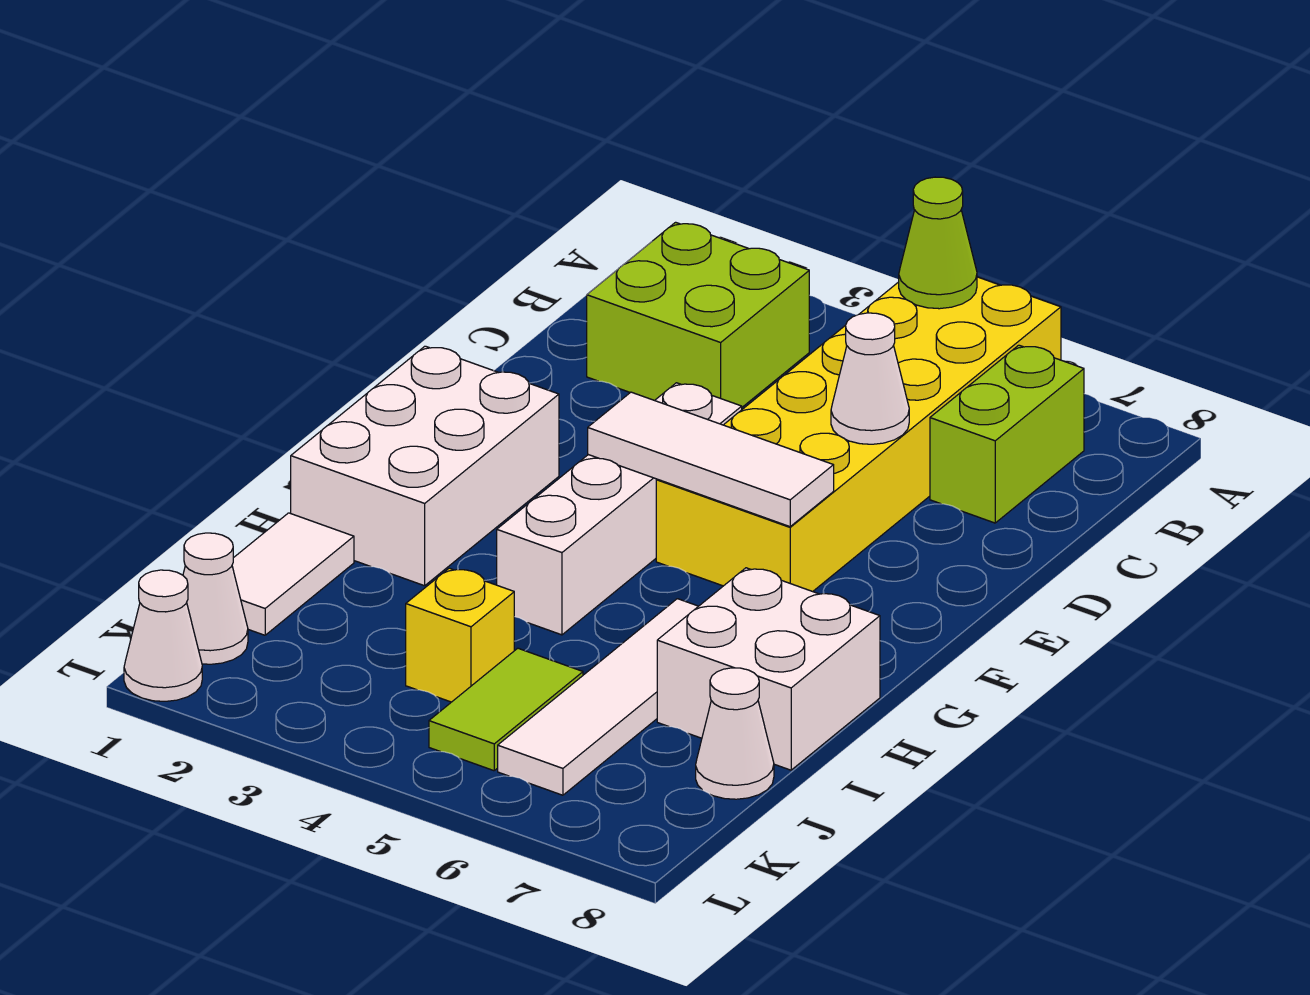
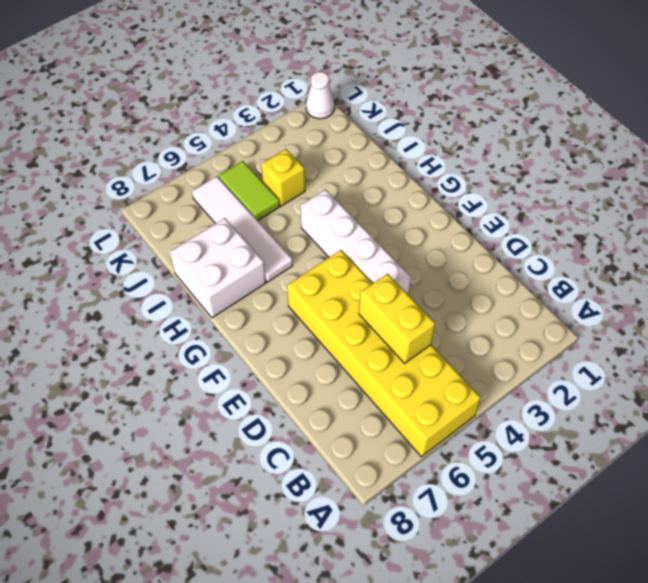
yellow brick C5:D5 level 2 -> none
none -> lime brick B2:C3 level 1
none -> lime brick B7:C7 level 1
none -> white brick F1:H2 level 1

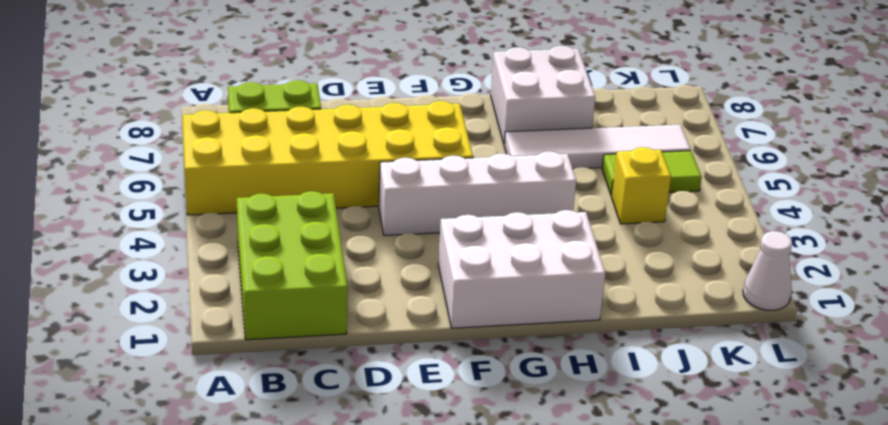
lime brick B1:C3 level 1 -> lime brick B2:C3 level 1
none -> white tile I1:J1 level 1
none -> white cone J8 level 1
none -> white cone K1 level 1

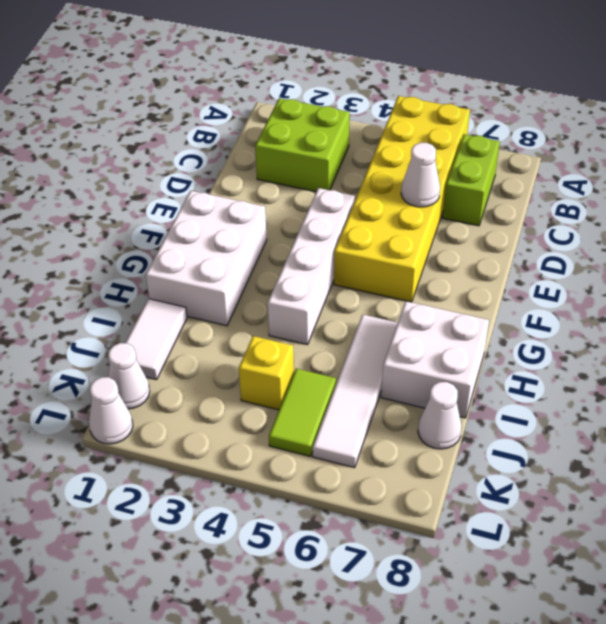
none -> lime cone A5 level 2
none -> white tile F4:F6 level 2

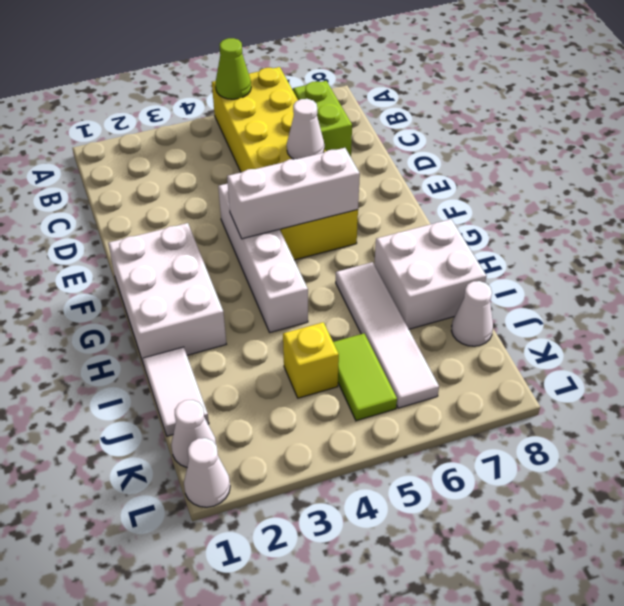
white brick F4:F6 level 2 -> white tile F4:F6 level 2
none -> lime brick B2:C3 level 1

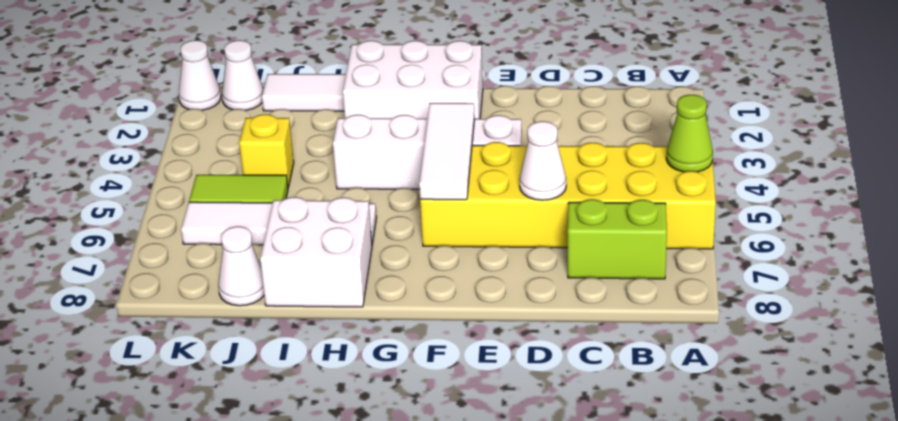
none -> lime brick B2:C3 level 1

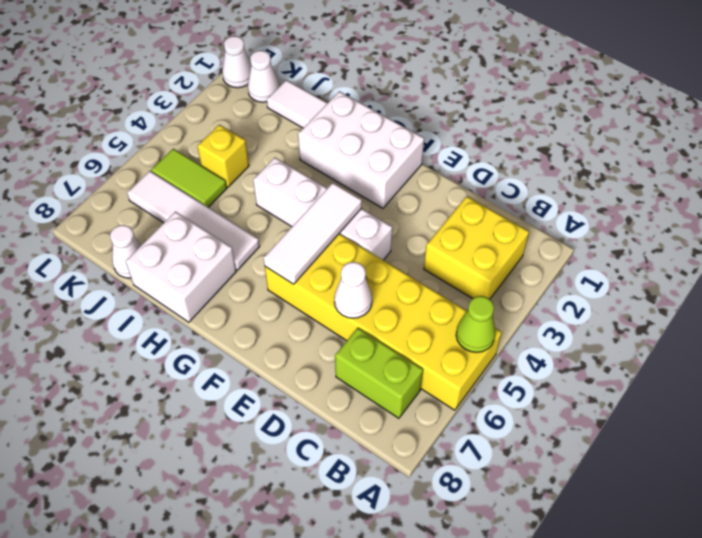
yellow brick B2:C3 level 1 -> lime brick B2:C3 level 1

